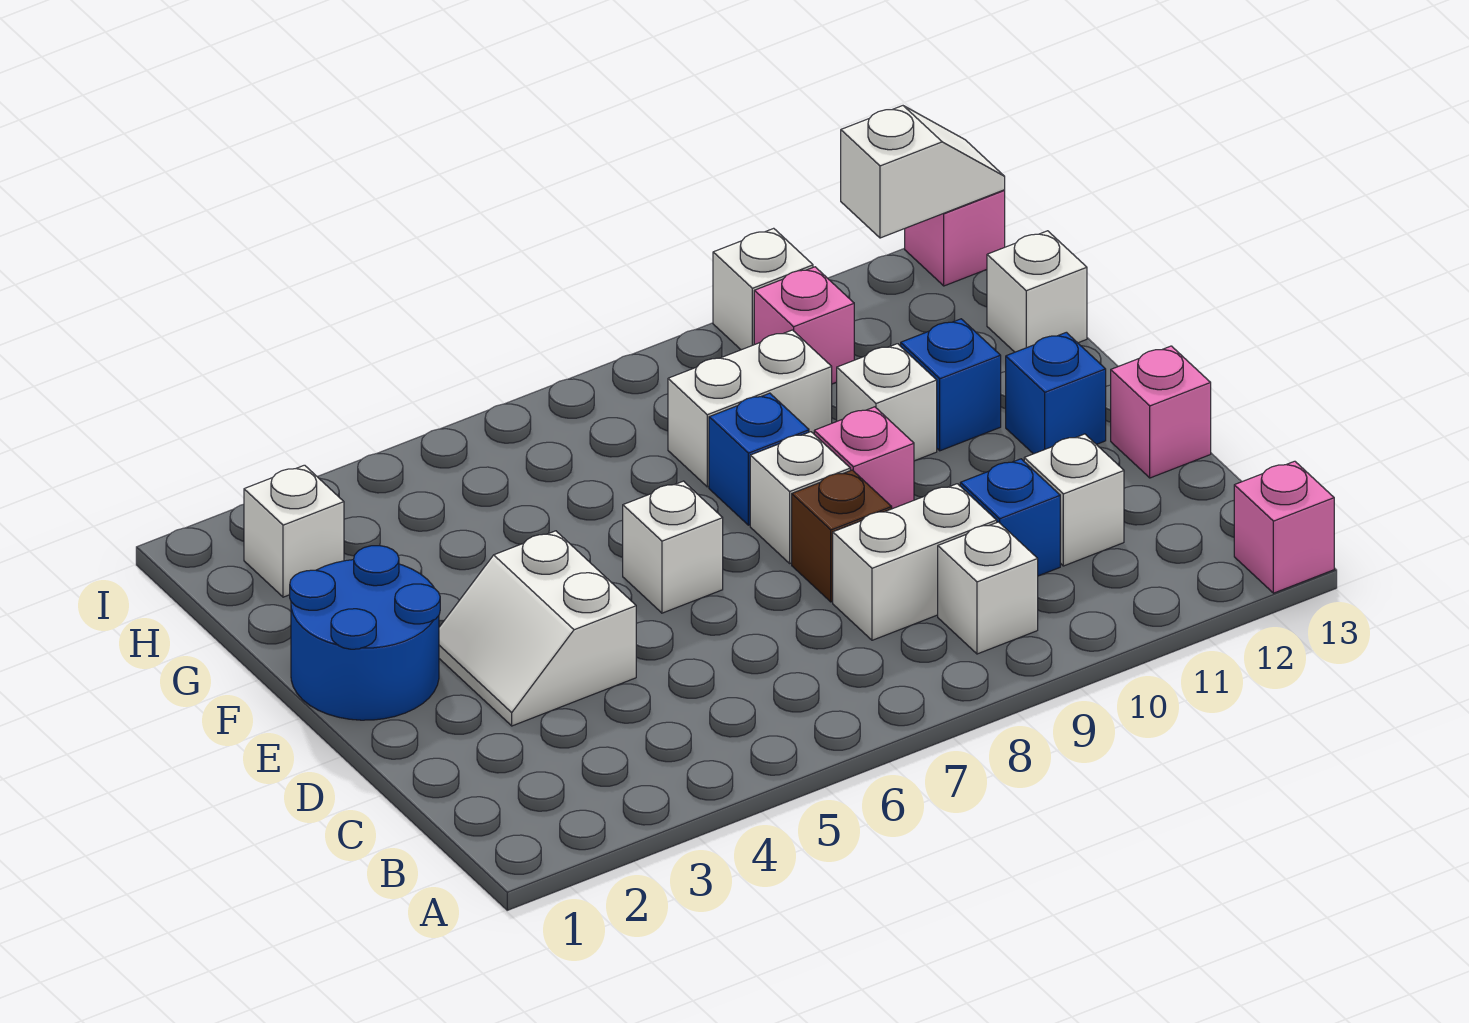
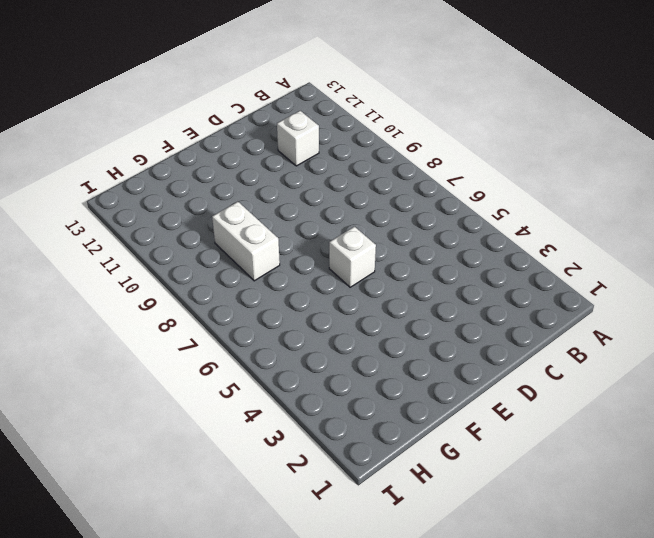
none -> pink brick A13 level 1
none -> white brick B9 level 1
none -> white brick C8:C9 level 1

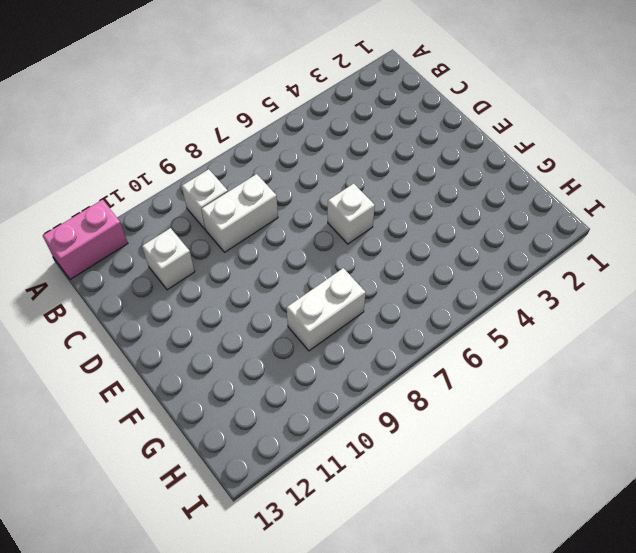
pink brick A12:A13 level 1 -> pink brick A13 level 1
none -> blue brick C10 level 1
none -> white slope D3:E4 level 1 top 4
none -> brown brick D8 level 1

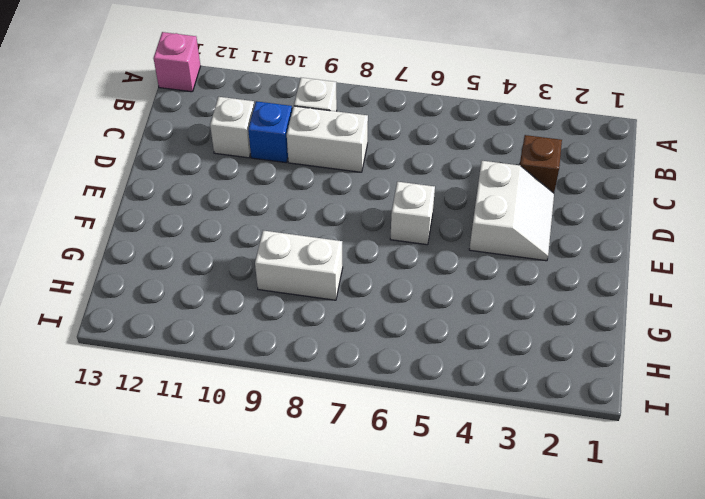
brown brick C3 level 1 -> brown brick D8 level 1
none -> pink brick D13 level 1
none -> blue round brick E1:F2 level 1
none -> white brick E8 level 1

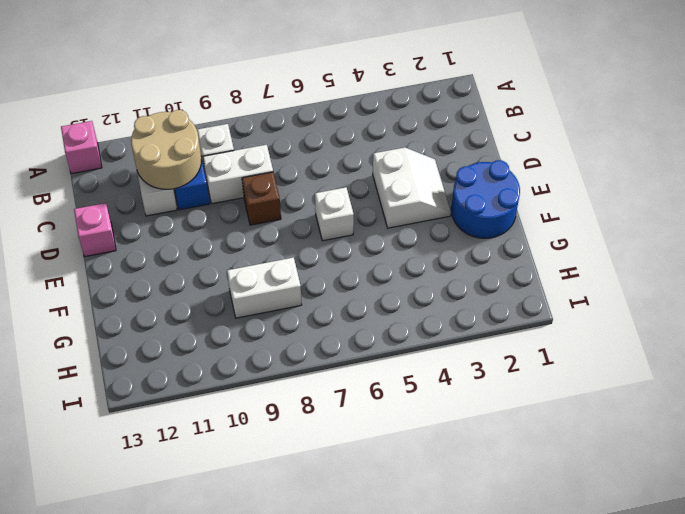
tan round brick B10:C11 level 2 -> none
none -> white brick E8 level 1
none -> pink brick E9 level 1
none -> blue brick E12 level 1

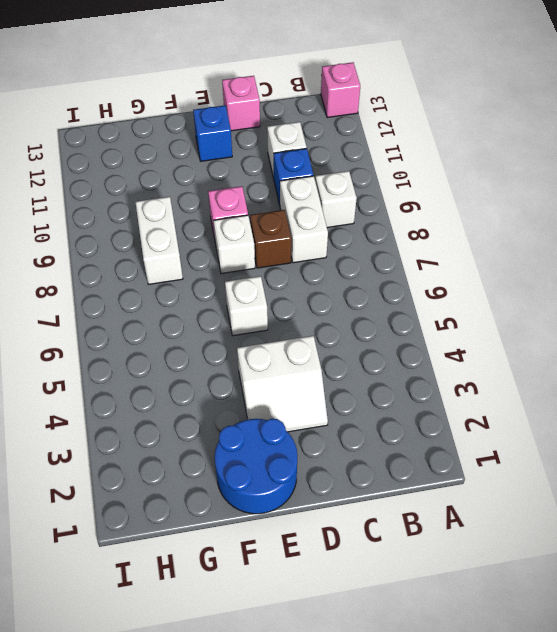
none -> blue brick F8 level 1
none -> white brick F10 level 1
none -> blue brick F11 level 1

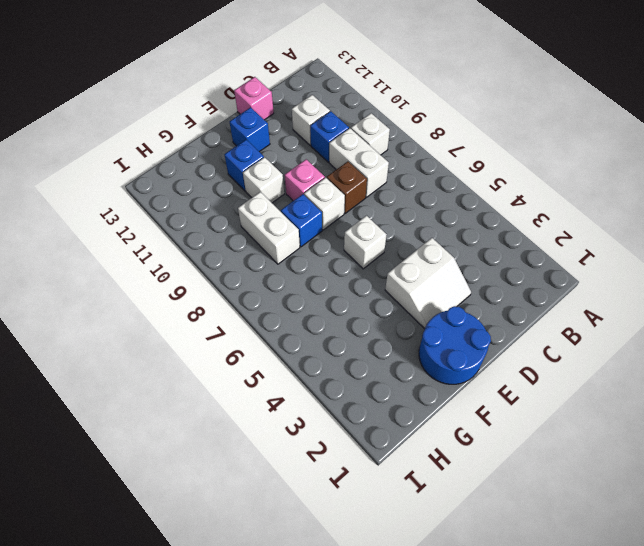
none -> pink brick A13 level 1
none -> white brick G13 level 1
none -> white brick H2 level 1

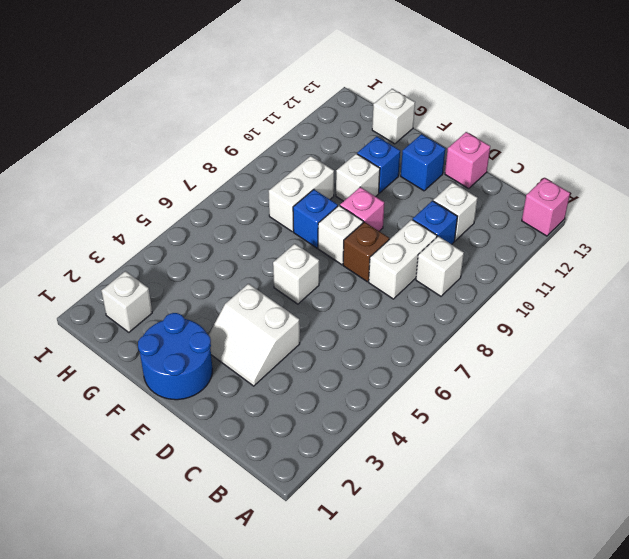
none -> pink brick H10 level 1
none -> white brick I10 level 1
none -> pink brick I13 level 1

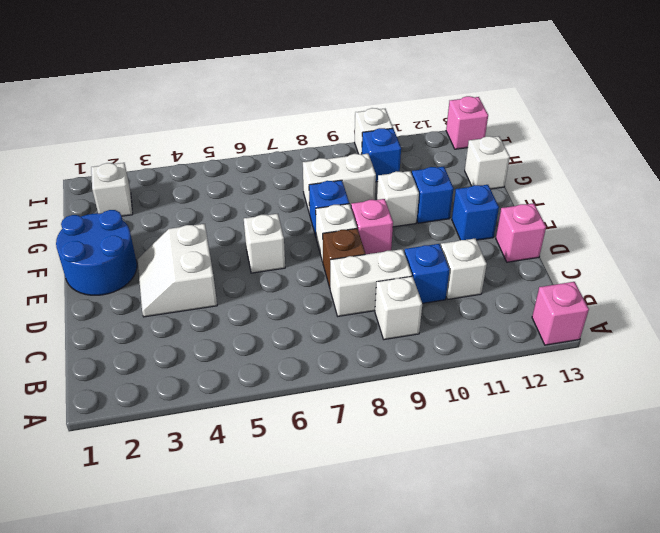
blue brick H10 level 1 -> pink brick H10 level 1
none -> white slope I12:I13 level 2 top 12

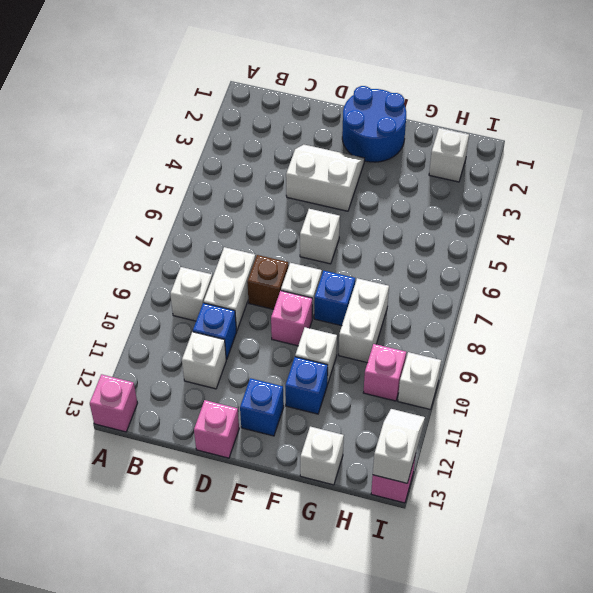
white slope I12:I13 level 2 top 13 -> white slope I12:I13 level 2 top 12

